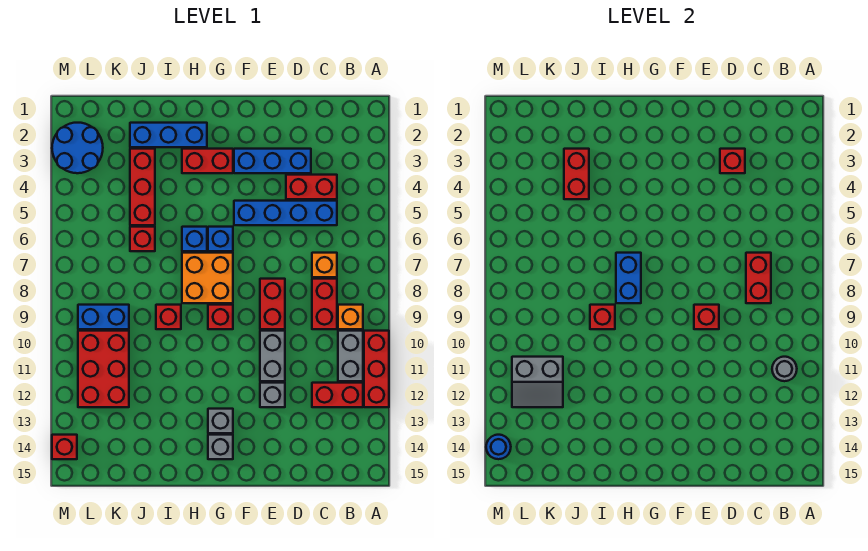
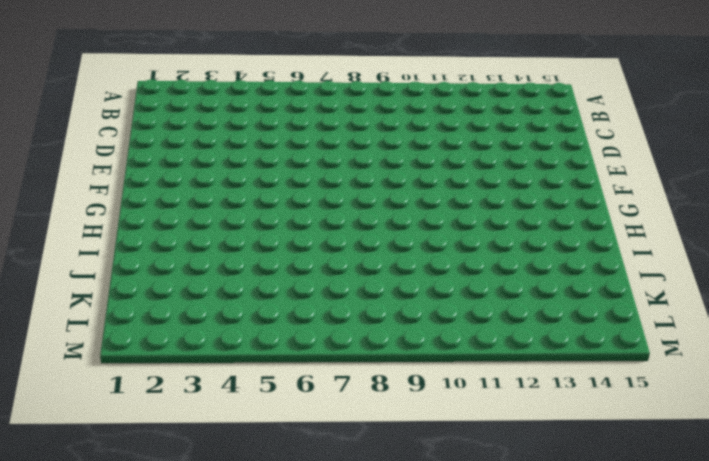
none -> red brick A10:A12 level 1
none -> orange brick B9 level 1
none -> grey brick B10:B11 level 1
none -> red brick B12:C12 level 1

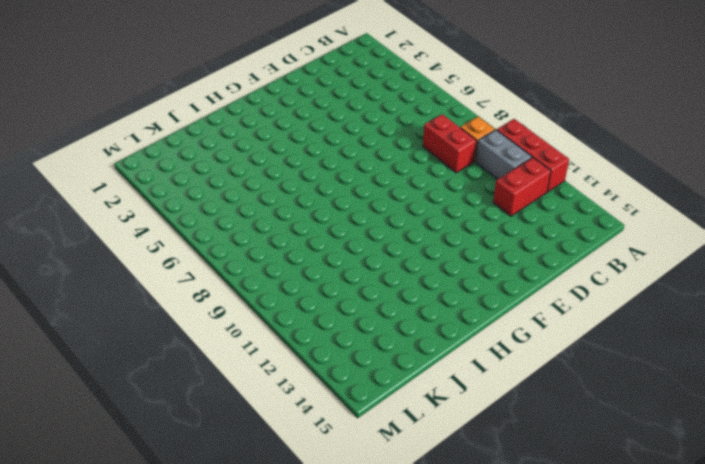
none -> red brick C4:D4 level 1
none -> blue brick C5:F5 level 1
none -> orange brick C7 level 1
none -> blue brick D3:F3 level 1

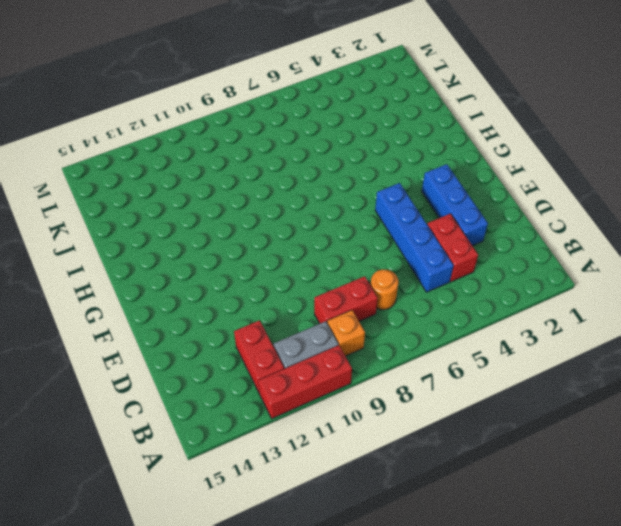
orange round brick C7 level 1 -> orange brick C7 level 1
none -> red brick E8:E9 level 1
none -> grey brick E10:E11 level 1
none -> grey brick E12 level 1
none -> red brick G3:H3 level 1

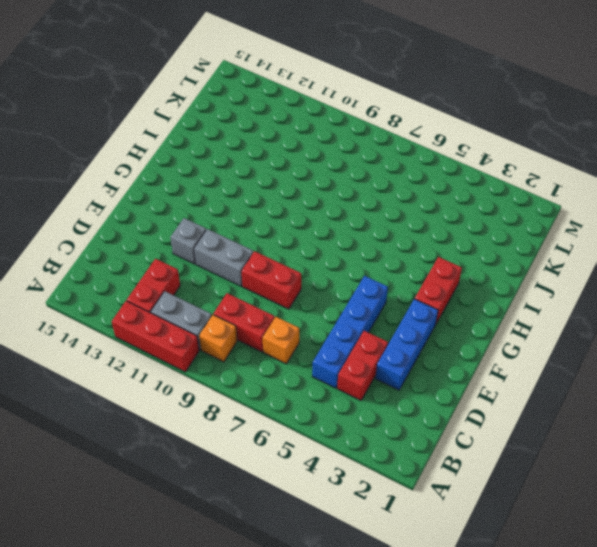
none -> blue brick G6 level 1
none -> orange brick G7:H8 level 1
none -> red brick G9 level 1
none -> grey brick G13 level 1

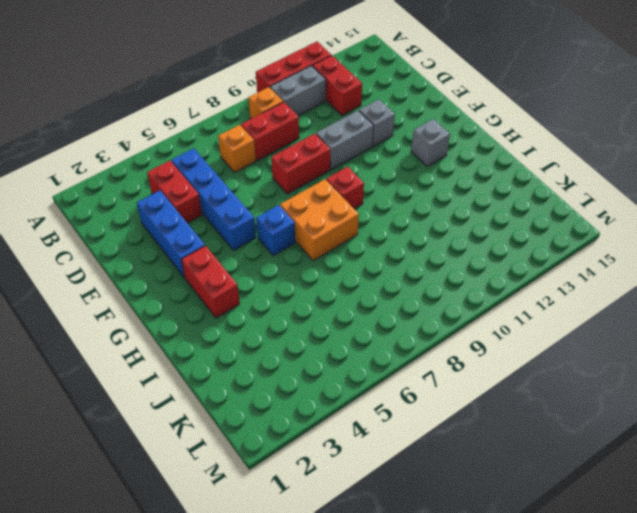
none -> grey brick G14 level 1
none -> blue brick H2:J2 level 1
none -> blue brick H6 level 1
none -> red brick I9 level 1

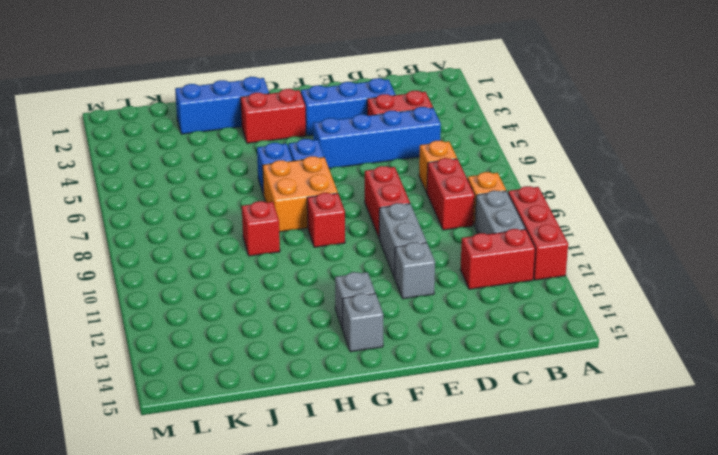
none -> red brick J3:J5 level 1
none -> red brick J6 level 1
none -> blue brick K9:L9 level 1
none -> red brick K10:L12 level 1

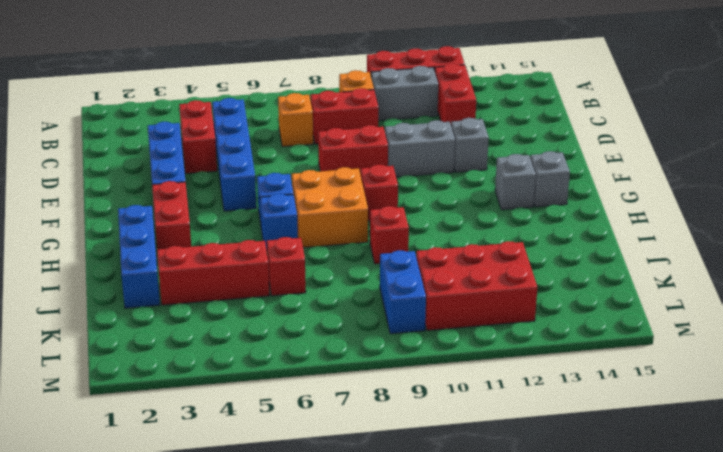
none -> blue round brick L2:M3 level 1
none -> red brick M14 level 1
none -> grey round brick B11 level 2
none -> red brick C7:C8 level 2

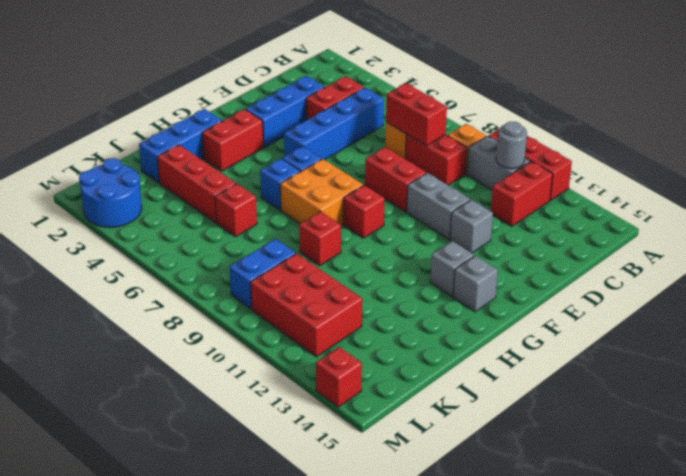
none -> red brick D3 level 2
none -> red brick E9 level 2
none -> blue brick H7:H8 level 2
none -> red brick I9 level 2

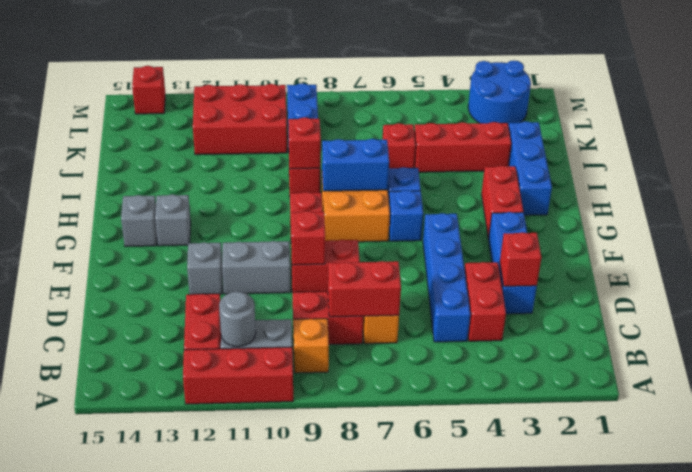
none -> red brick J3:J4 level 2
none -> grey slope K11:L12 level 2 top 11
none -> blue round brick M14 level 2

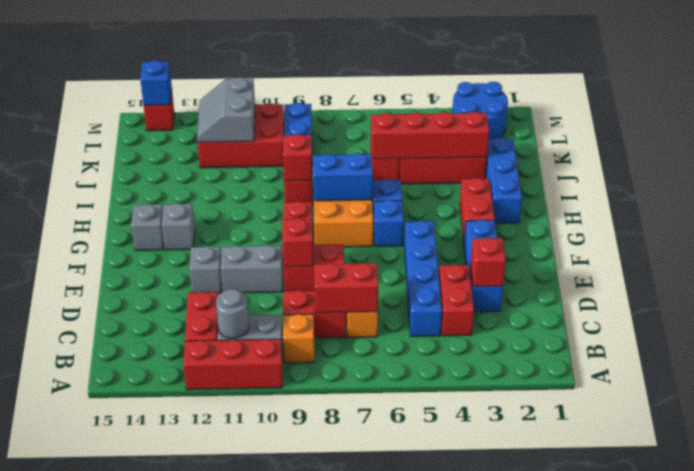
red brick J3:J6 level 2 -> red brick J3:J4 level 2
blue brick M14 level 2 -> blue round brick M14 level 2

